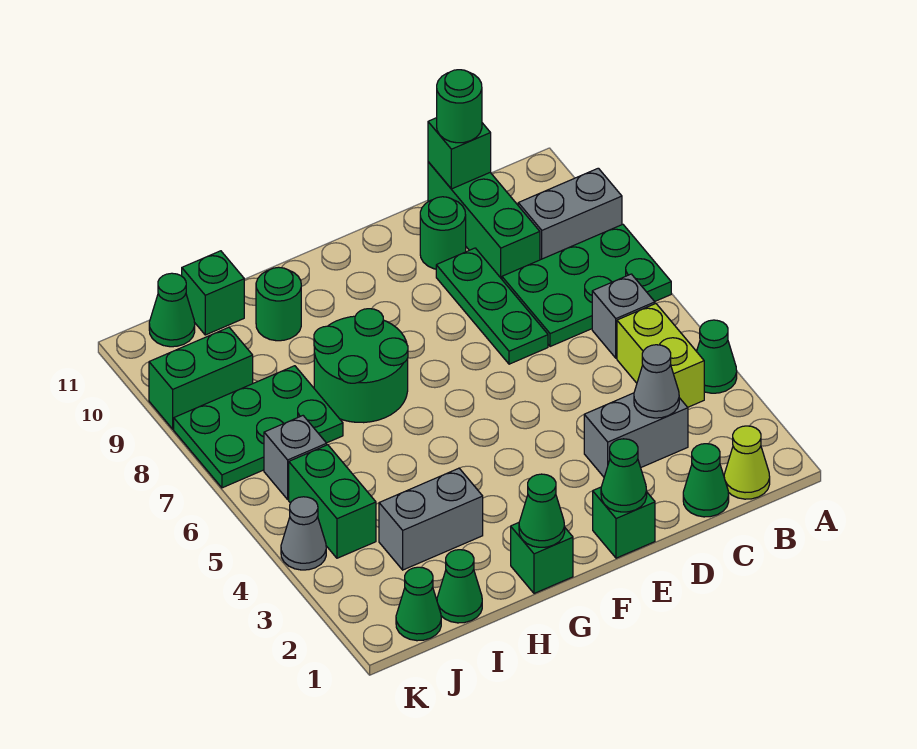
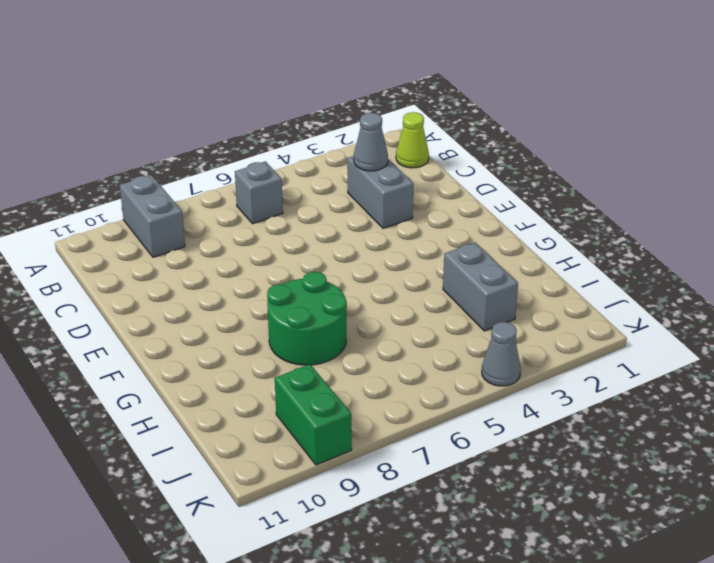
none -> green cone A4 level 1
none -> green plate A7:C8 level 1
none -> lime brick B4:B5 level 1
none -> green cone C1 level 1

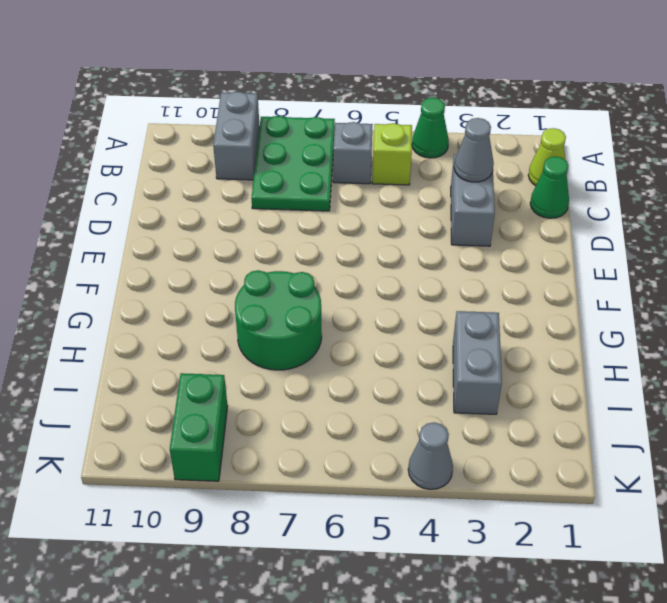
lime brick B5 level 1 -> lime brick B4:B5 level 1
none -> green brick C9:C11 level 1
none -> green plate D7:D9 level 1
none -> green round brick D10 level 1
none -> green brick E1 level 1

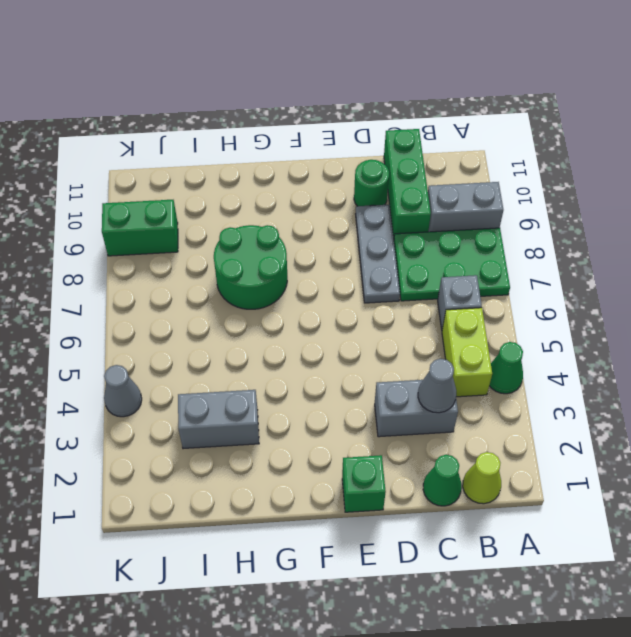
grey plate D7:D9 level 1 -> green plate D7:D9 level 1
none -> green brick G1 level 1
none -> green round brick H10 level 1
none -> green cone I1 level 1
none -> green plate I7:K8 level 1

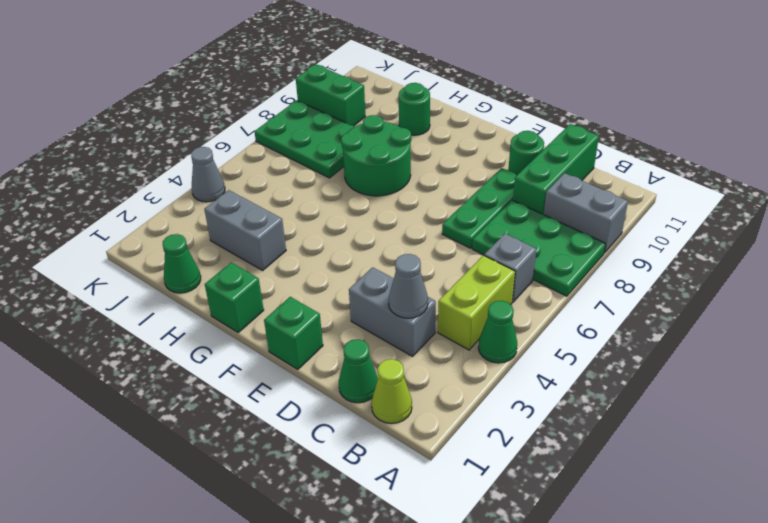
none -> green brick I11 level 1
none -> green cone J1 level 1
none -> green brick J4:J5 level 1
none -> grey brick J6 level 1

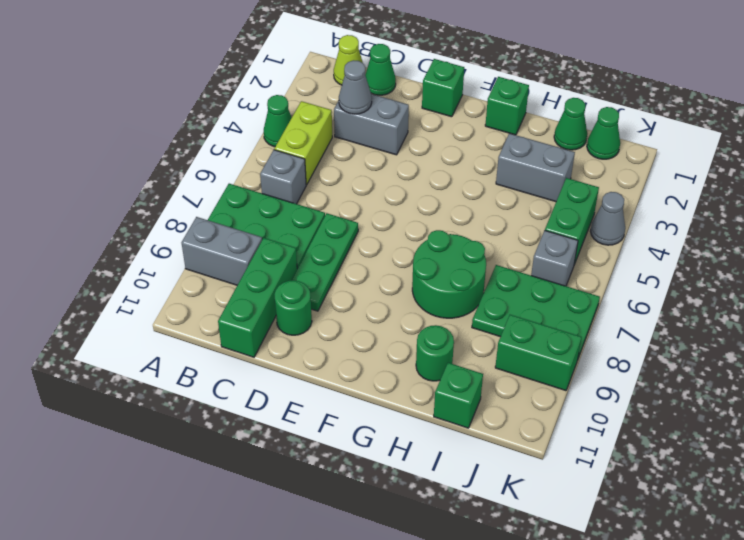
none -> green cone J11 level 1
none -> green brick C11 level 2
none -> green cone E1 level 2
none -> green cone G1 level 2

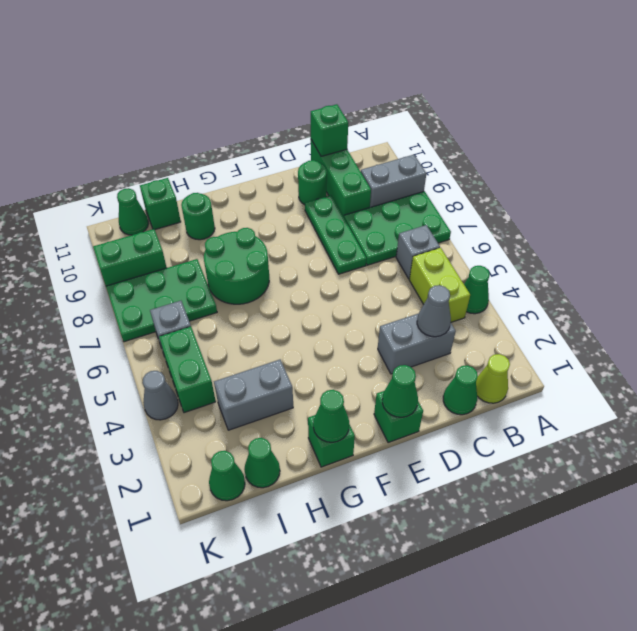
none -> green round brick C11 level 3

